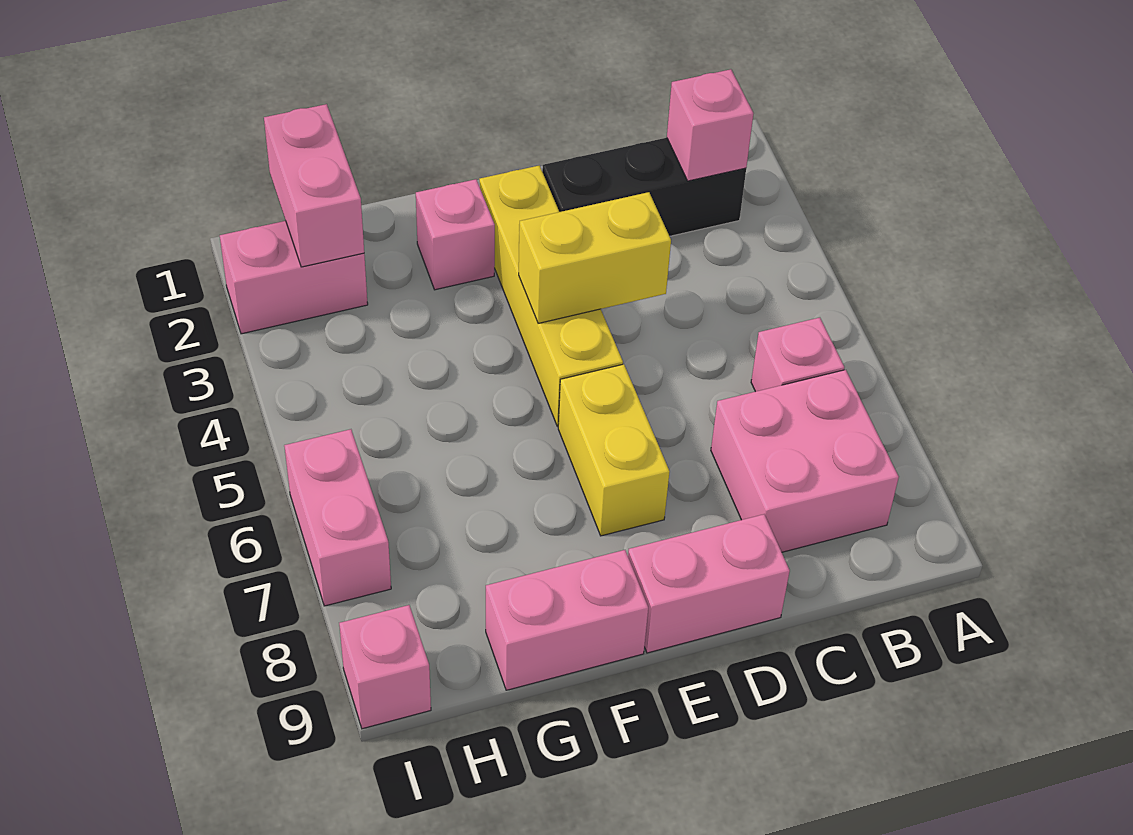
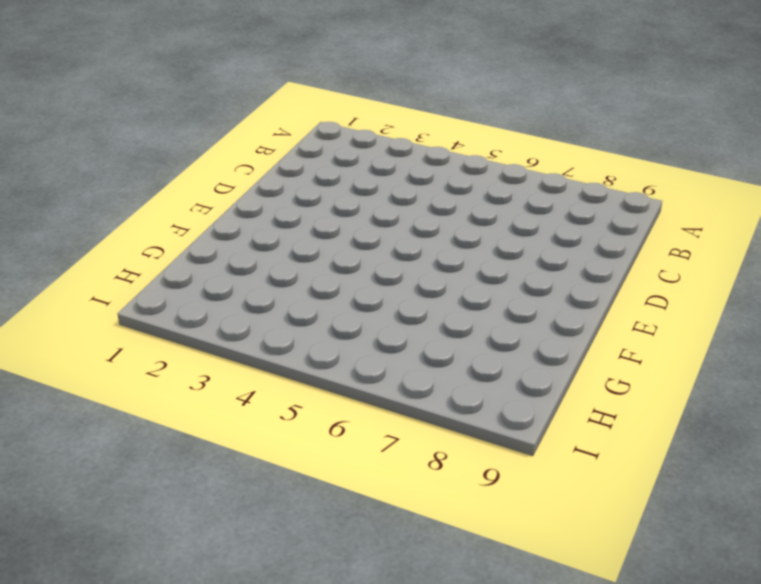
none -> black brick B2:D2 level 1
none -> pink brick B6 level 1
none -> pink brick B7:C8 level 1

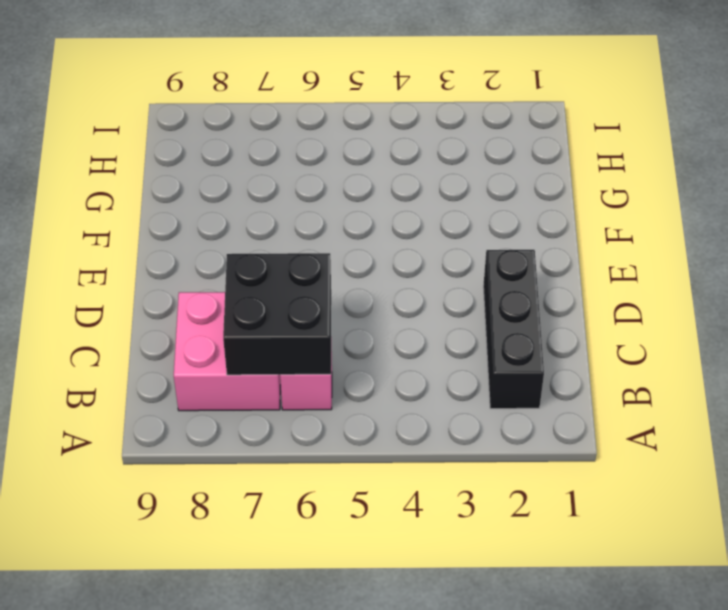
black brick B6:C7 level 2 -> none
none -> pink brick D9:E9 level 1
none -> yellow brick E2:E5 level 1
none -> yellow brick E6:E7 level 1

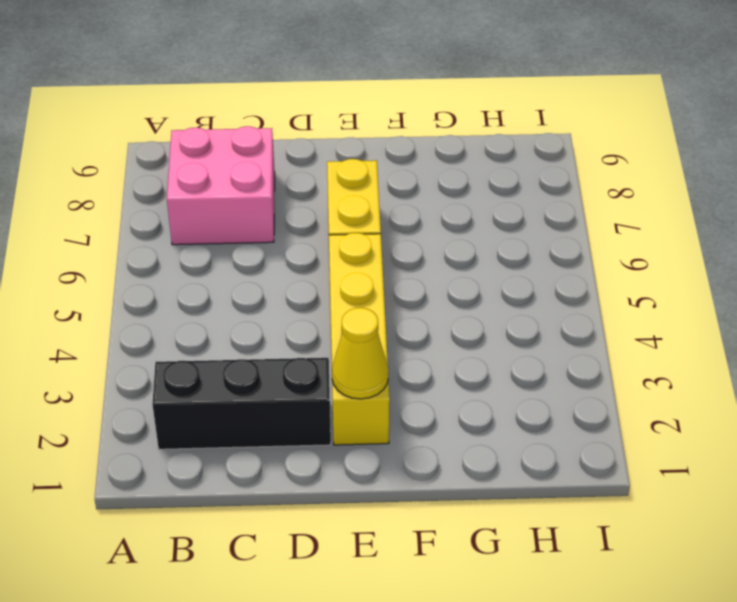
yellow cone E2 level 2 -> none
none -> pink brick B6 level 1
none -> pink brick D9:E9 level 1
none -> pink brick F2 level 1

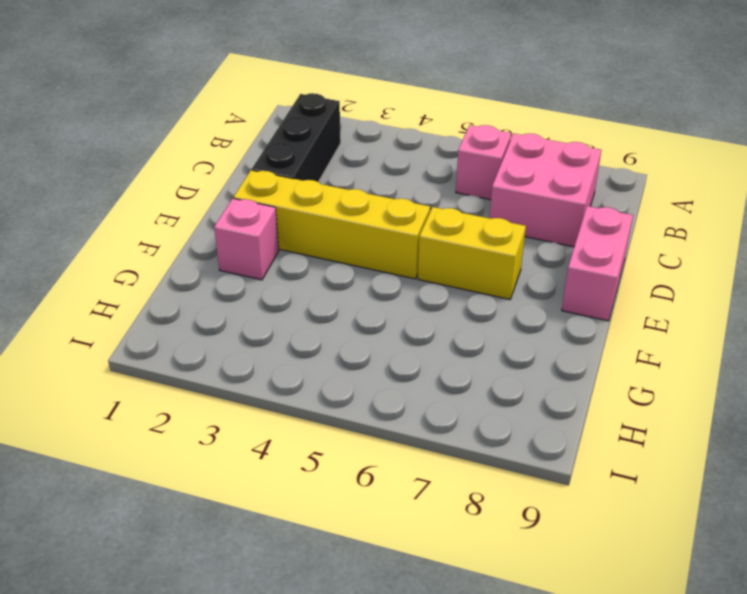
none -> pink brick F9:G9 level 1
none -> pink brick H2:I2 level 1
none -> pink brick I6:I7 level 1

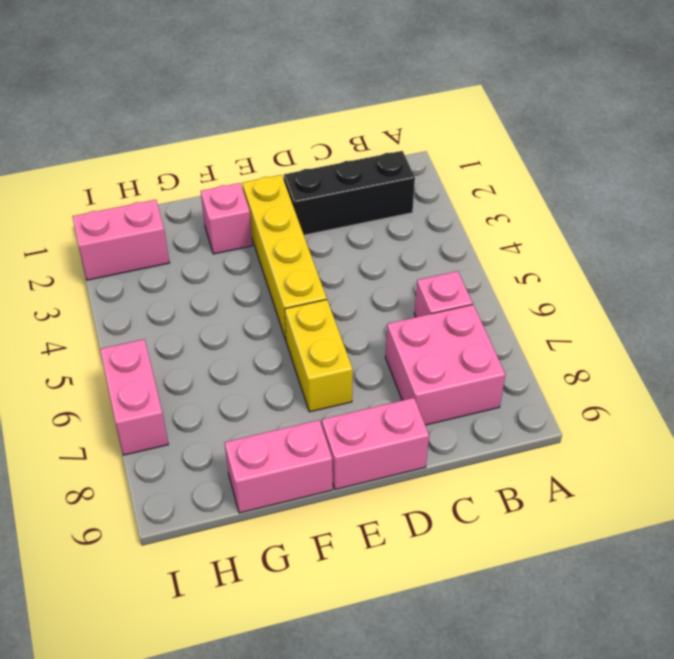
none -> pink brick I9 level 1
none -> pink brick B2 level 2
none -> yellow brick D4:E4 level 2

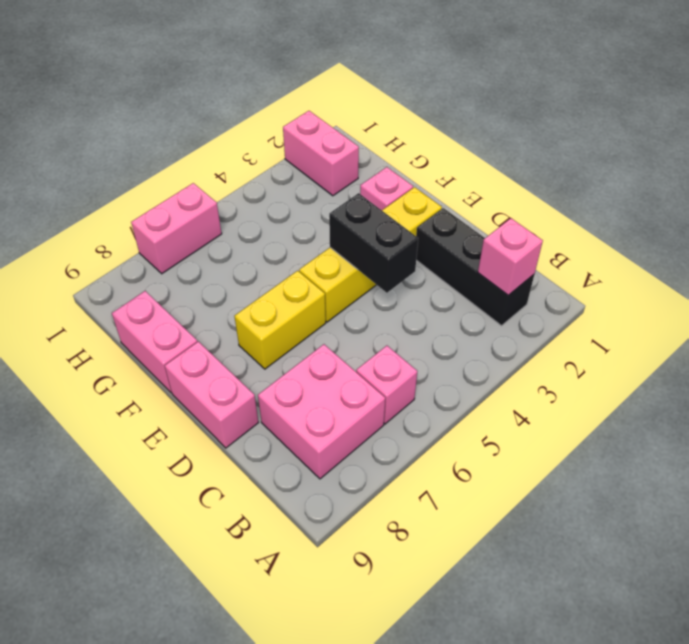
black brick D4:E4 level 2 -> yellow brick D4:E4 level 2
none -> pink brick I9 level 1
none -> pink brick H1:H2 level 2

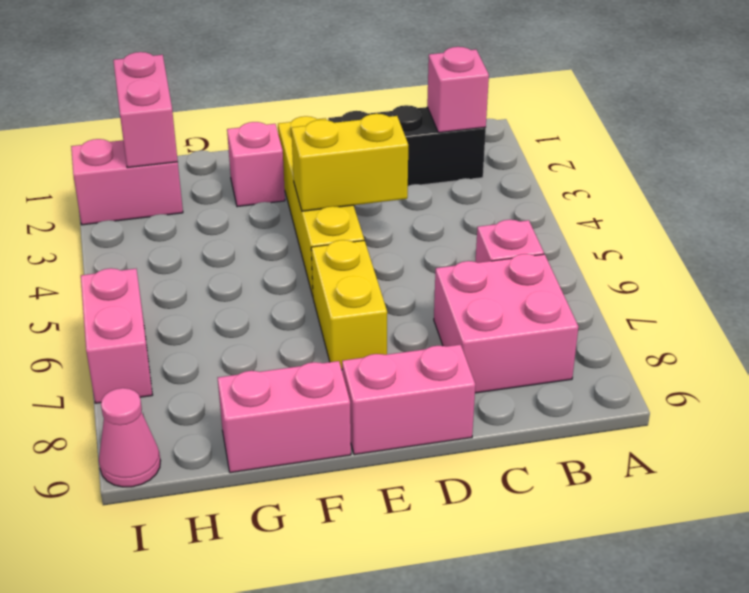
pink cone I9 level 1 -> pink brick I9 level 1

